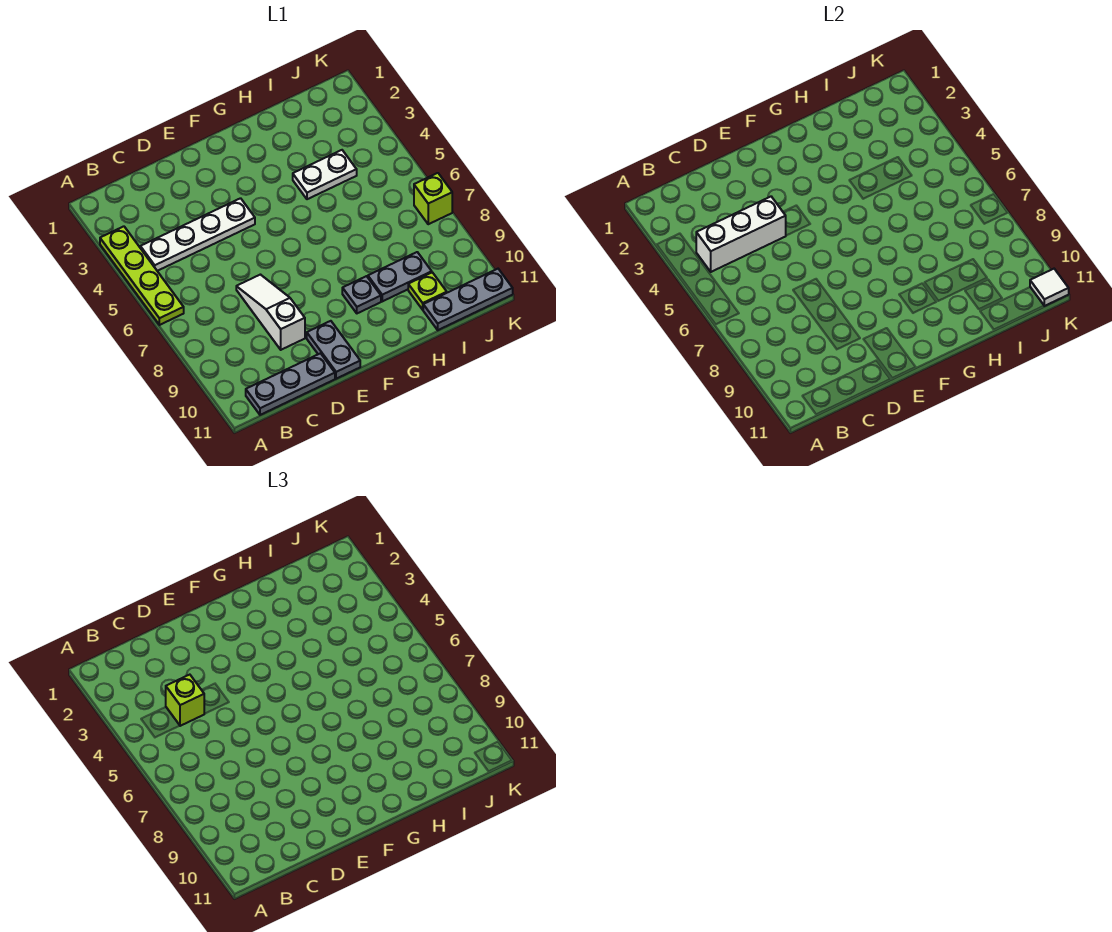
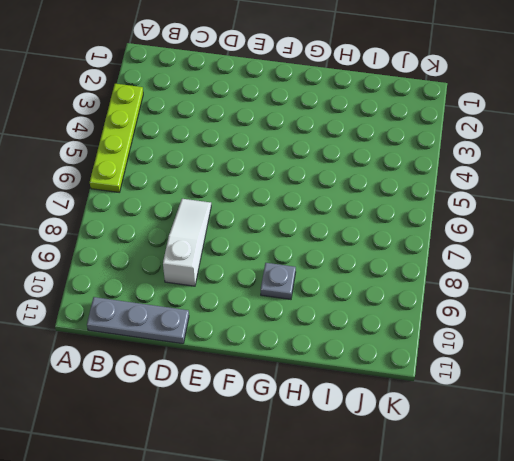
none -> white plate B4:E4 level 1
none -> grey plate E10:E11 level 1
none -> white plate H4:I4 level 1

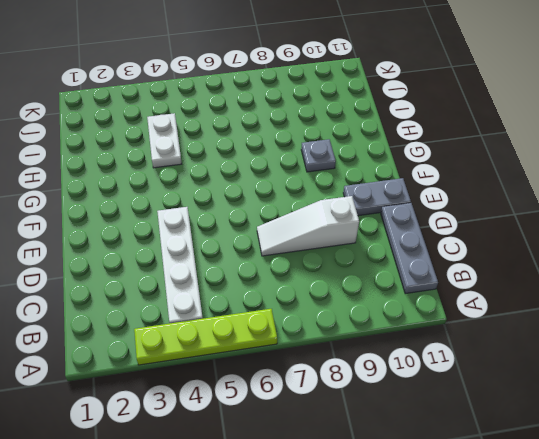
none -> grey plate H9:I9 level 1
none -> lime plate I10 level 1
none -> grey plate I11:K11 level 1

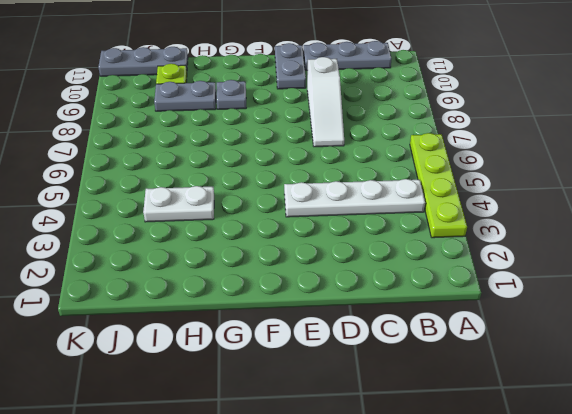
none -> lime brick K7 level 1
none -> white brick B4:D4 level 2
none -> white tile K11 level 2

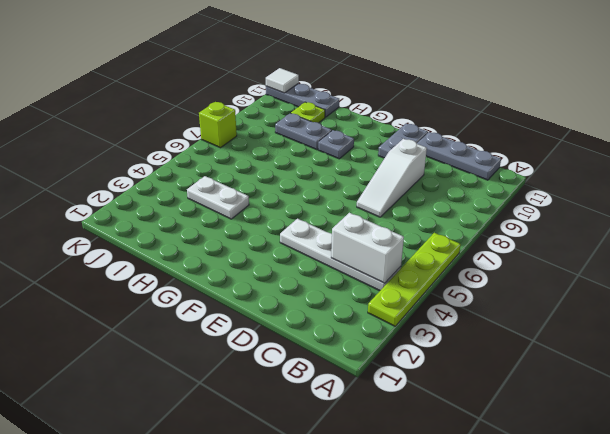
white brick B4:C4 level 2 -> white brick B4:D4 level 2
none -> lime brick C4 level 3

